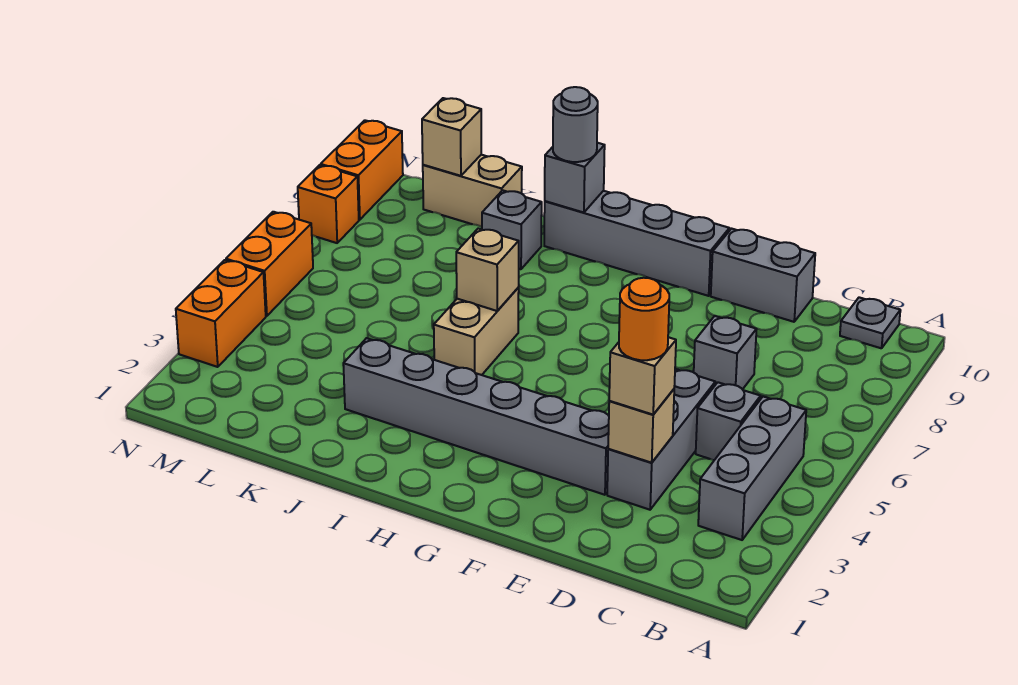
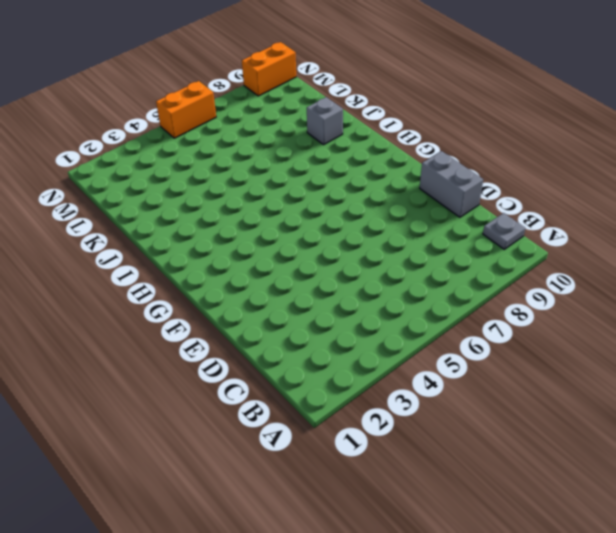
none -> grey brick B3:B5 level 1
none -> grey brick C5 level 1
none -> grey brick D3:D5 level 1

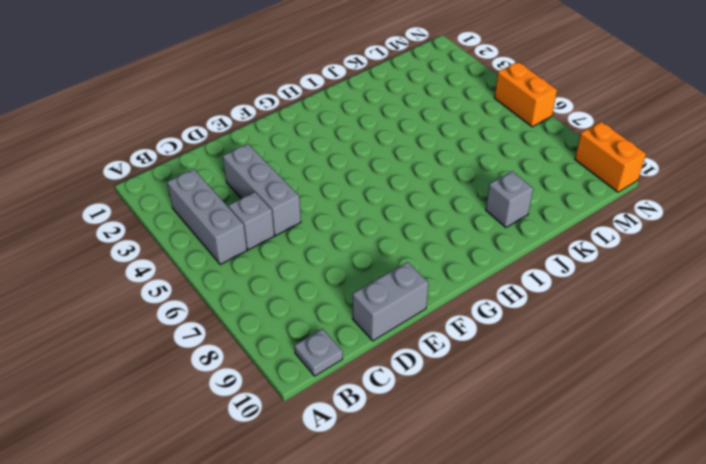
none -> grey brick D7 level 1
none -> grey brick E3:J3 level 1
none -> grey brick F10:I10 level 1

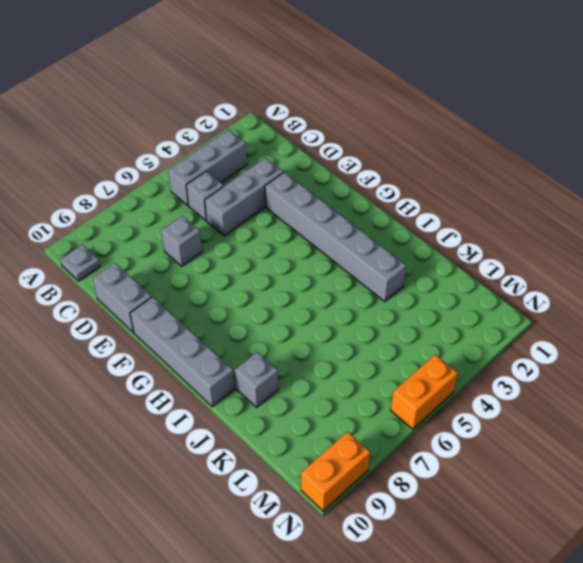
none -> tan brick I5:I6 level 1
none -> tan brick K10:L10 level 1
none -> orange brick N3:N4 level 1

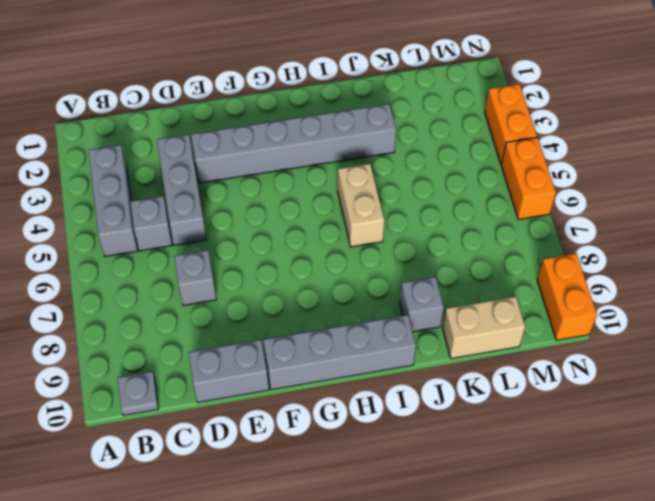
none -> orange brick N8 level 1
none -> tan brick D3 level 2
none -> tan brick I6 level 2

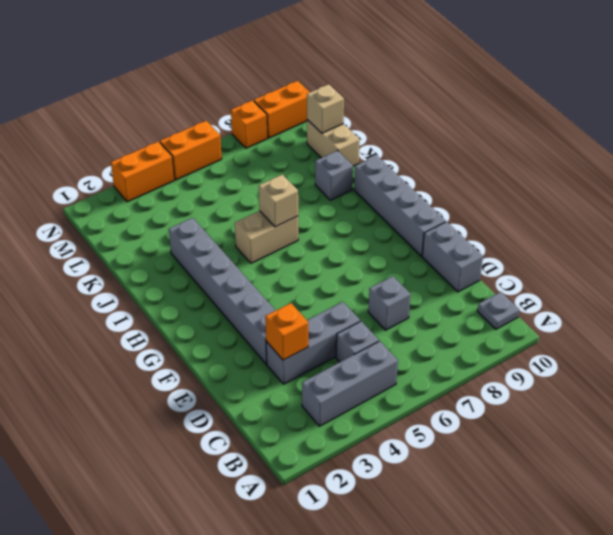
orange brick D3 level 2 -> tan brick D3 level 2
none -> grey brick I10 level 2
none -> tan brick D3 level 3
none -> grey round brick I10 level 3

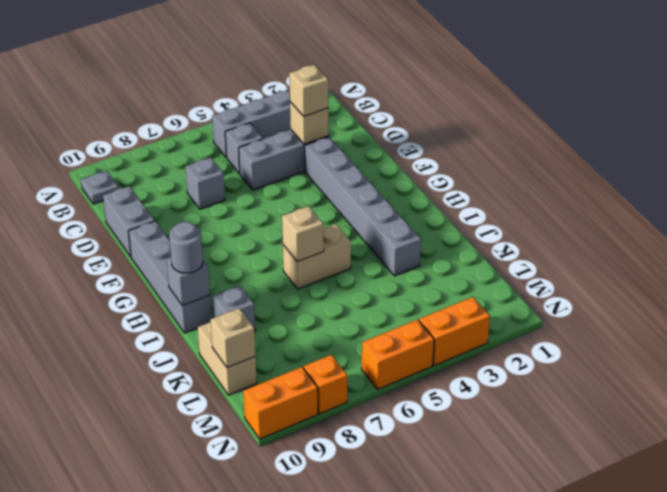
none -> orange round brick D3 level 4

